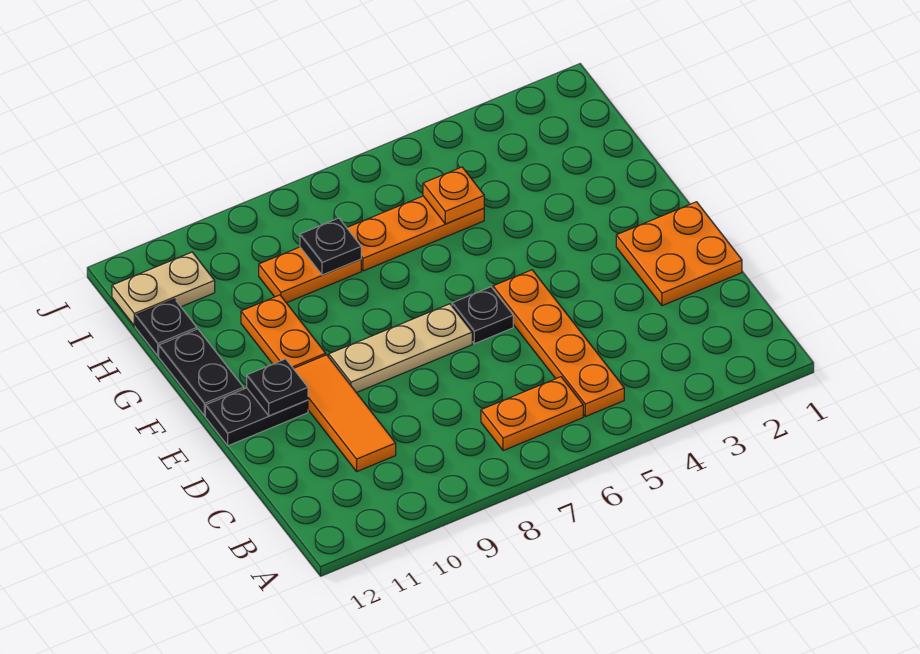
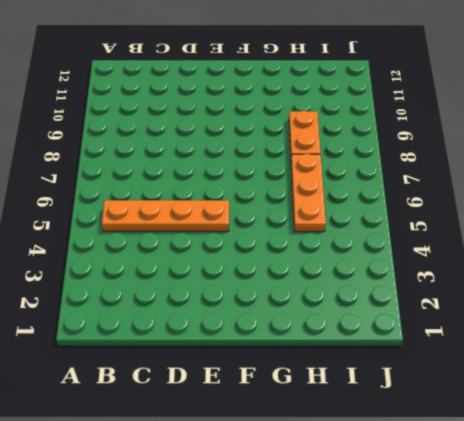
none -> orange plate B6:B7 level 1
none -> orange tile C10:E10 level 1
none -> orange plate D1:E2 level 1

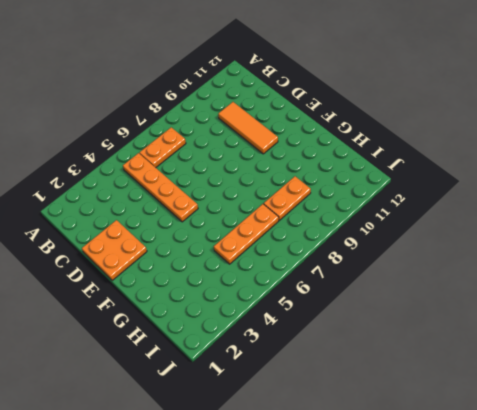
none -> black plate E6 level 1
none -> tan plate E7:E9 level 1
none -> black plate E11:E12 level 1

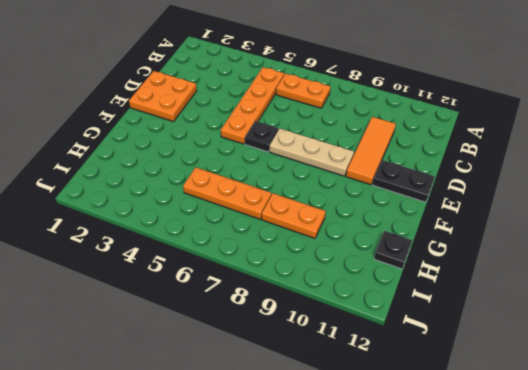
none -> orange plate F10:G10 level 1
none -> black plate F12:G12 level 1
none -> tan plate I11:I12 level 1

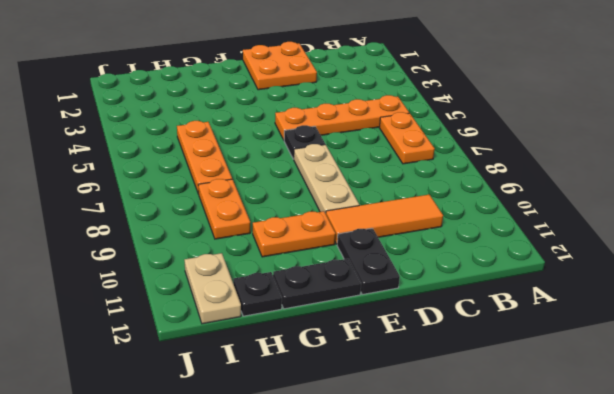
none -> black plate E11 level 2
none -> orange plate H5 level 2
none -> black plate H8 level 2

